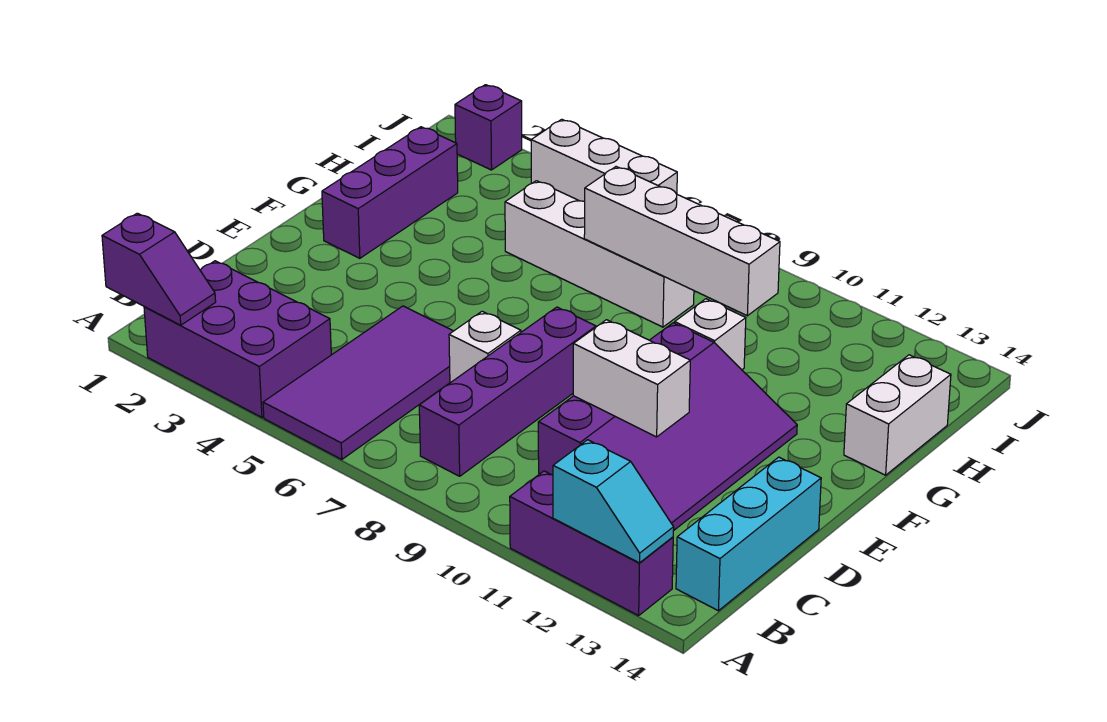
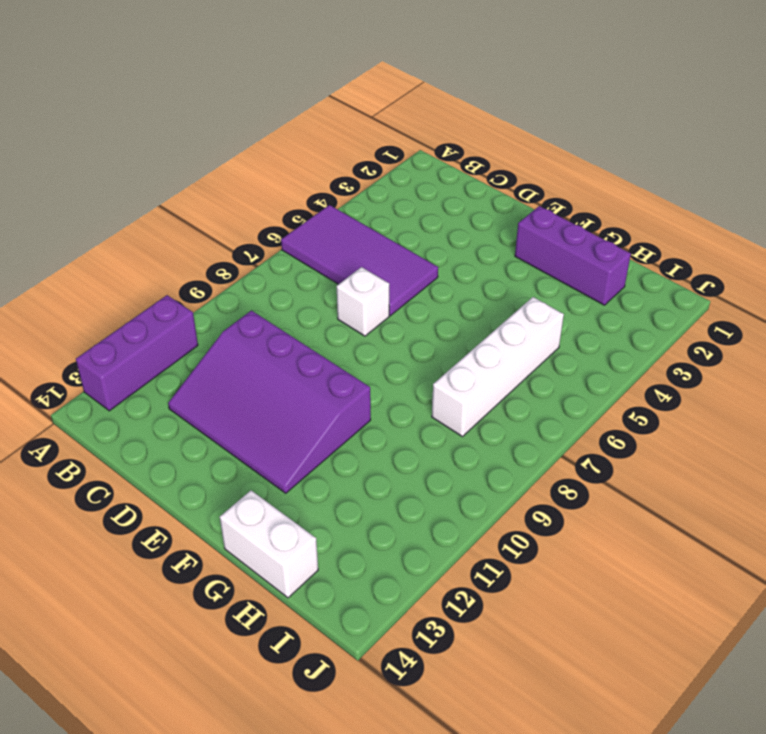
none -> purple brick A2:B4 level 1
none -> purple brick B8:E8 level 1
none -> cyan brick B14:D14 level 1

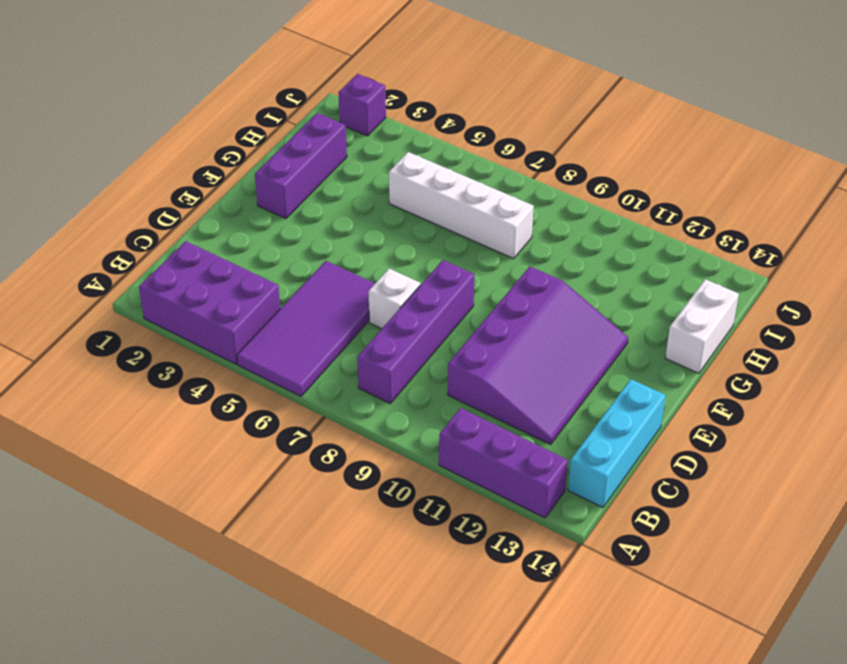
none -> white brick G10 level 1
none -> white brick J4:J6 level 1
none -> purple slope A1:A2 level 2 top 1

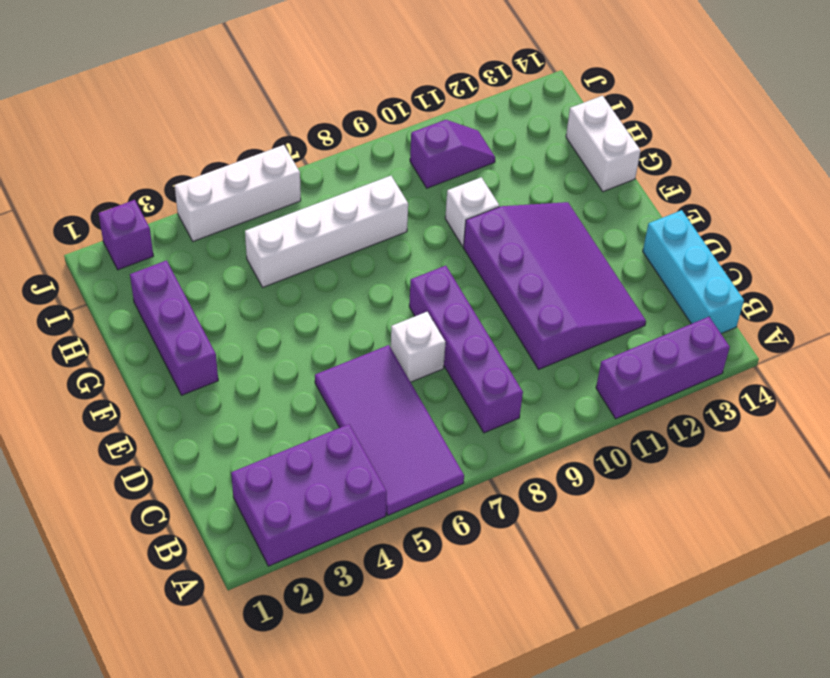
purple slope I10:I11 level 1 top 10 -> purple slope A1:A2 level 2 top 1
none -> cyan slope A12:A13 level 2 top 12
none -> white brick D10:D11 level 2
none -> white brick H7:H10 level 2

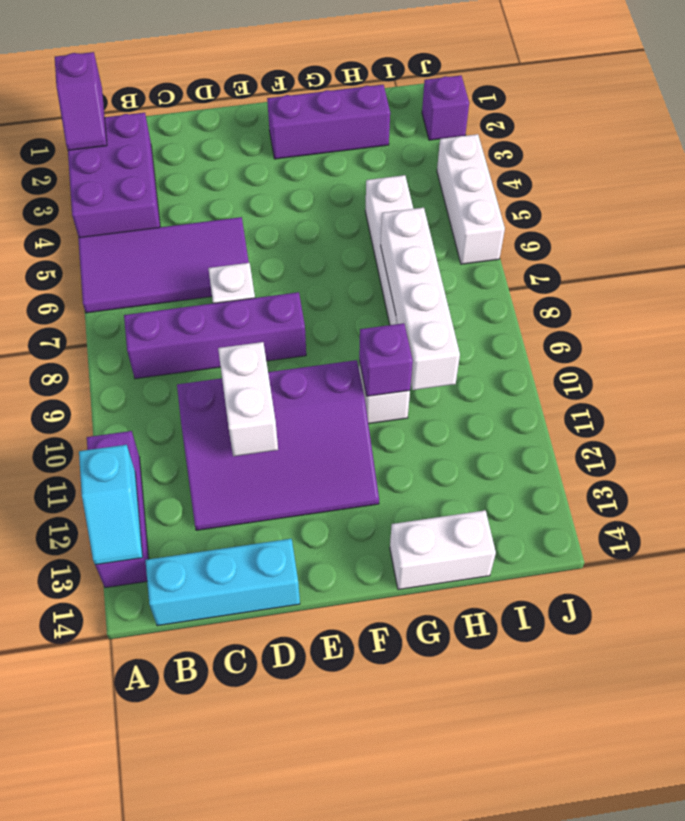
purple brick G10 level 2 -> none

